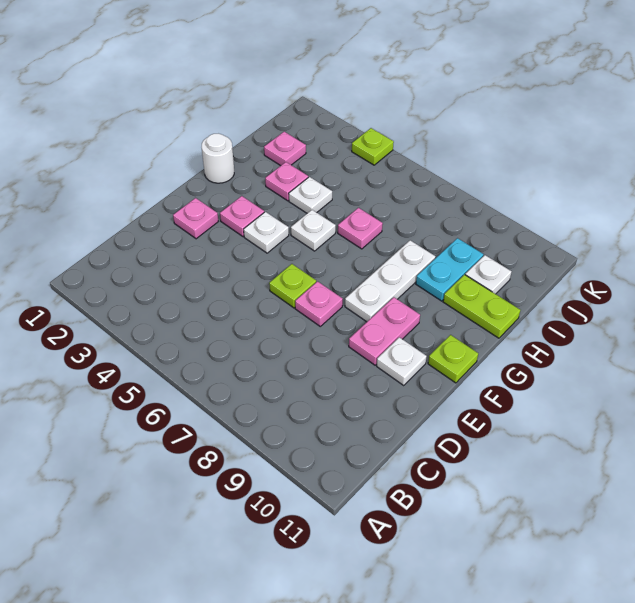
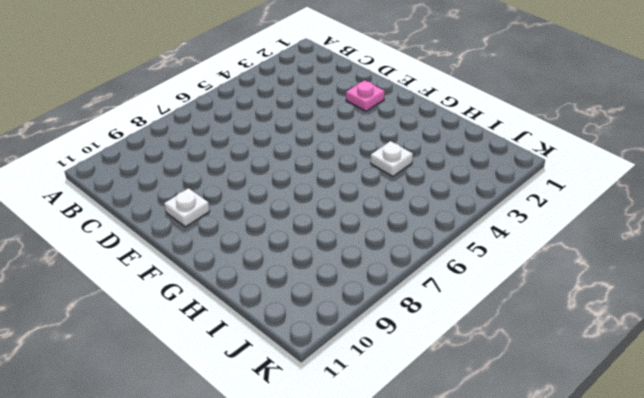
none -> lime plate E6 level 1
none -> pink plate E7 level 1
none -> pink plate E9:F9 level 1

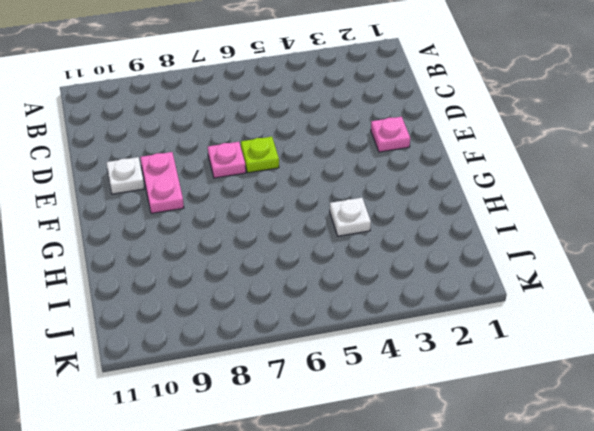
none -> pink plate F3 level 1
none -> white plate F4 level 1
none -> white plate F8:H8 level 1

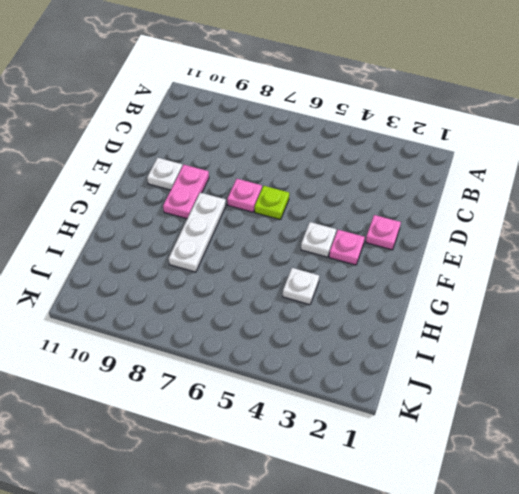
none -> lime plate F11 level 1
none -> white round brick G1 level 1
none -> white plate G5 level 1

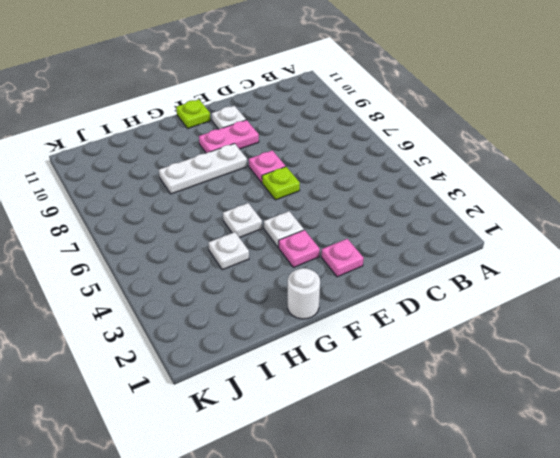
none -> pink plate H3 level 1
none -> pink plate H6 level 1
none -> cyan plate H9:I9 level 1

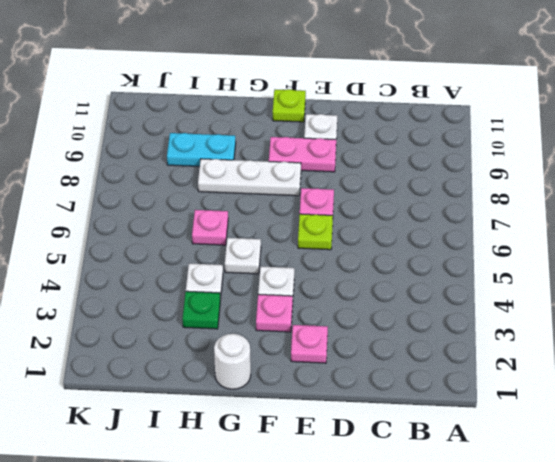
green plate H3 level 1 -> pink plate H3 level 1
none -> lime plate H10:H11 level 1
none -> pink plate I2 level 1
none -> white plate I10 level 1

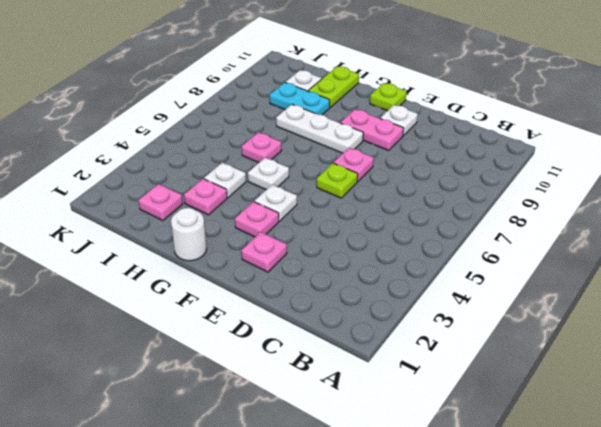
none -> lime plate K4 level 1

